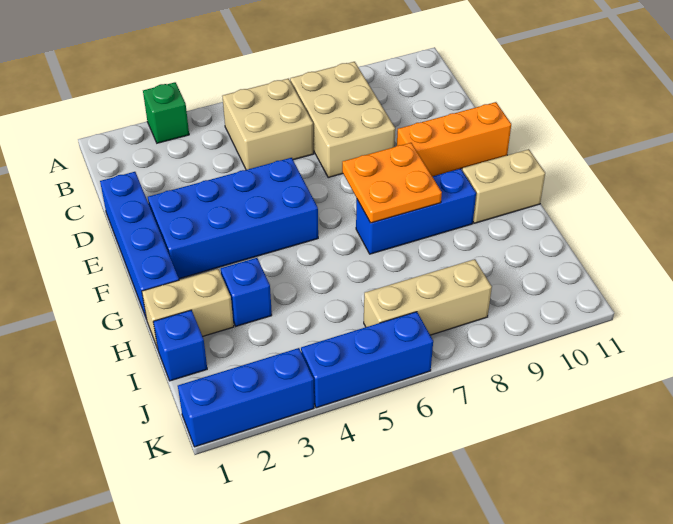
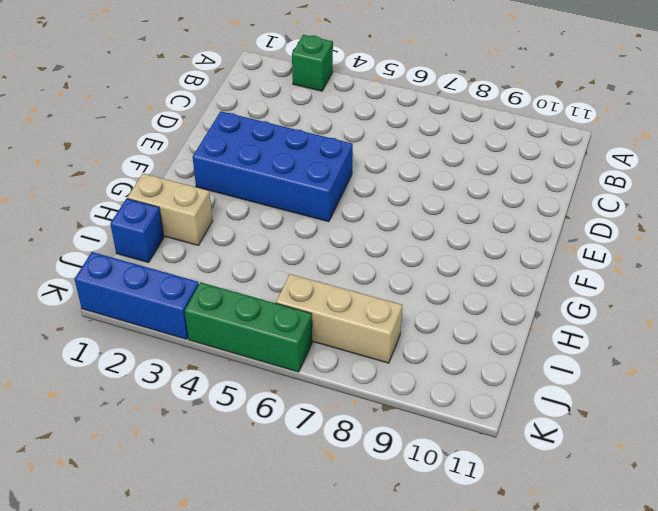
green brick K4:K6 level 1 -> blue brick K4:K6 level 1
none -> tan brick B5:C6 level 1
none -> tan brick B7:D8 level 1
none -> blue brick D1:G1 level 1

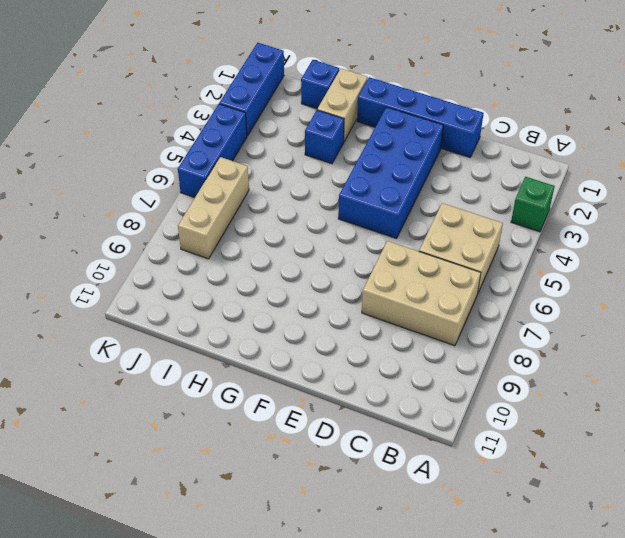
none -> orange brick E9:E11 level 1
none -> blue brick G7:G9 level 1
none -> tan brick G10:G11 level 1

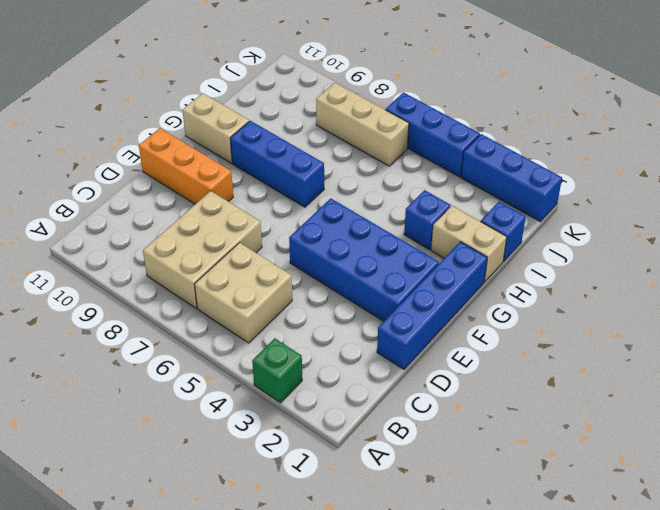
none -> orange plate F7:G8 level 2

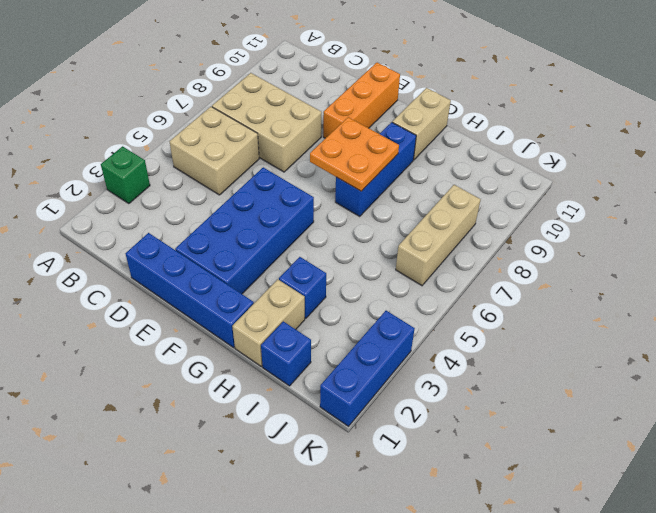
none -> blue brick K4:K6 level 1

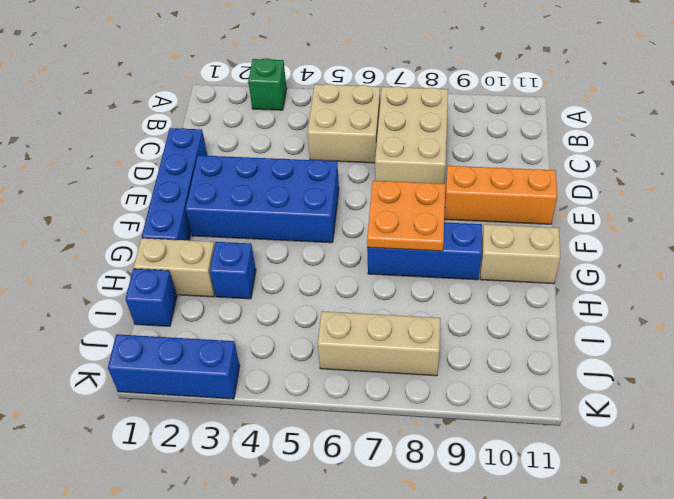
none -> blue brick K4:K6 level 1

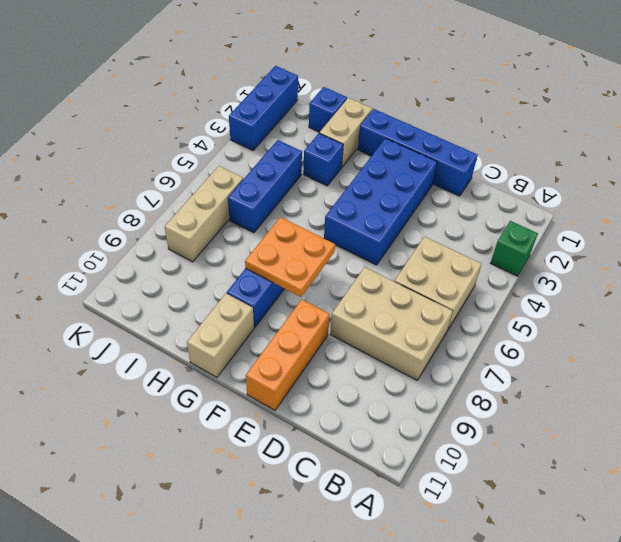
blue brick I4:I6 level 1 -> blue brick K4:K6 level 1

